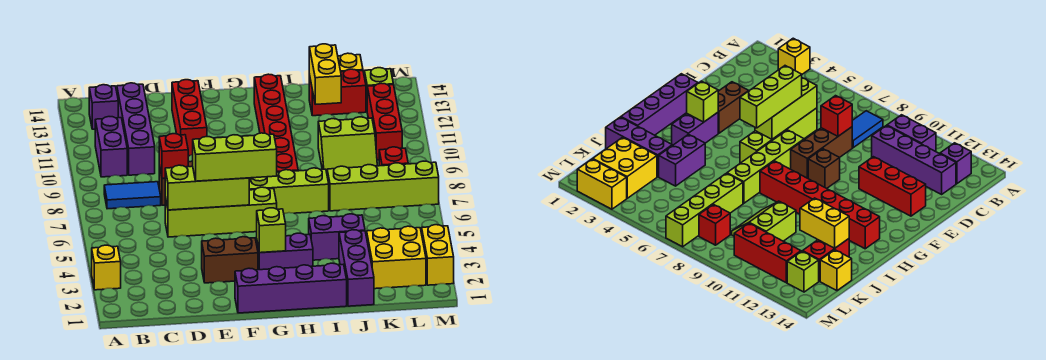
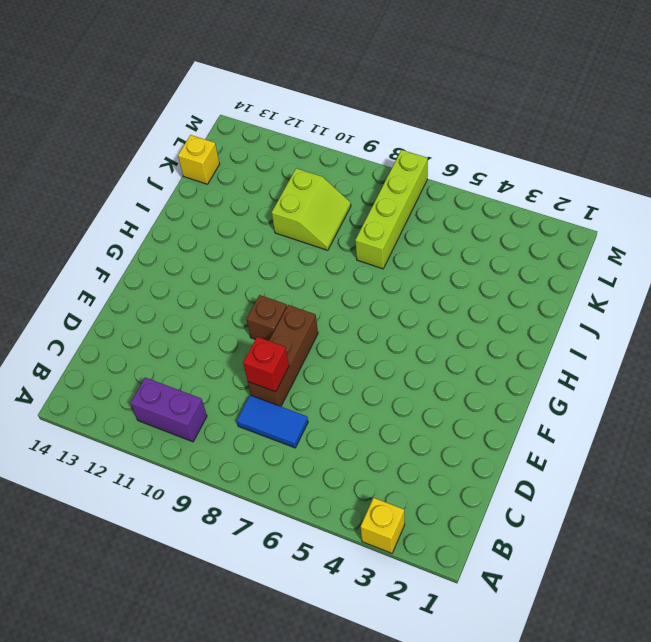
blue tile C7:C8 level 1 -> blue tile B8:C8 level 1
none -> purple brick B13 level 1
none -> purple brick C10:C13 level 1
none -> lime brick D6:G6 level 1
none -> brown brick E3:F3 level 1

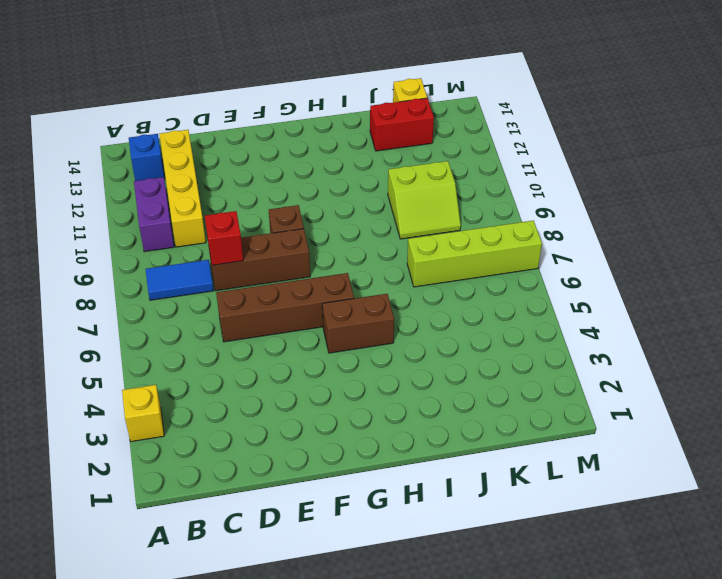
blue brick B13 level 1 -> purple brick B13 level 1
yellow brick C10:C13 level 1 -> purple brick C10:C13 level 1
brown brick D6:G6 level 1 -> lime brick D6:G6 level 1
brown brick G5:H5 level 1 -> brown brick E3:F3 level 1
none -> red brick E11:E13 level 1
none -> purple brick F1:I1 level 1
none -> lime brick F7:I7 level 1
none -> purple brick G3:H3 level 1

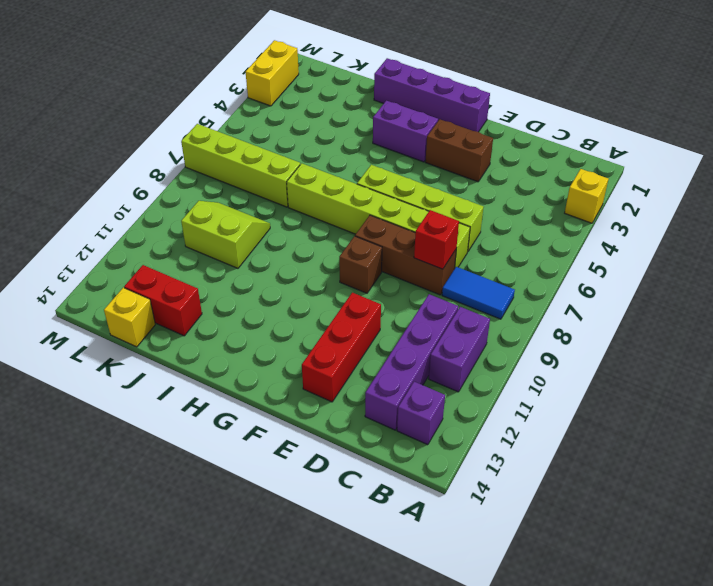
lime brick D7:I7 level 1 -> lime brick F7:I7 level 1
none -> red brick H8:H13 level 1
none -> purple brick I4:J4 level 1
none -> purple brick J1:J3 level 1
none -> yellow brick K2:L3 level 1

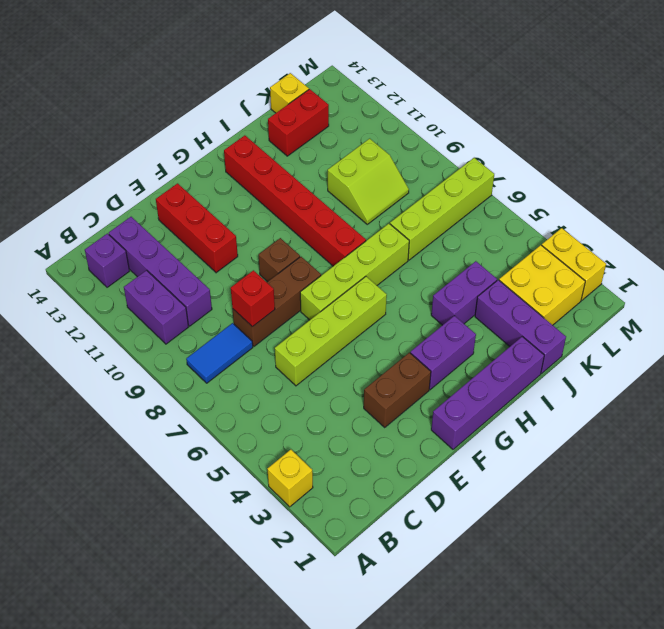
none -> red brick L8 level 1
none -> red brick L10:L12 level 1
none -> lime brick L13 level 1
none -> lime brick D6:F6 level 2

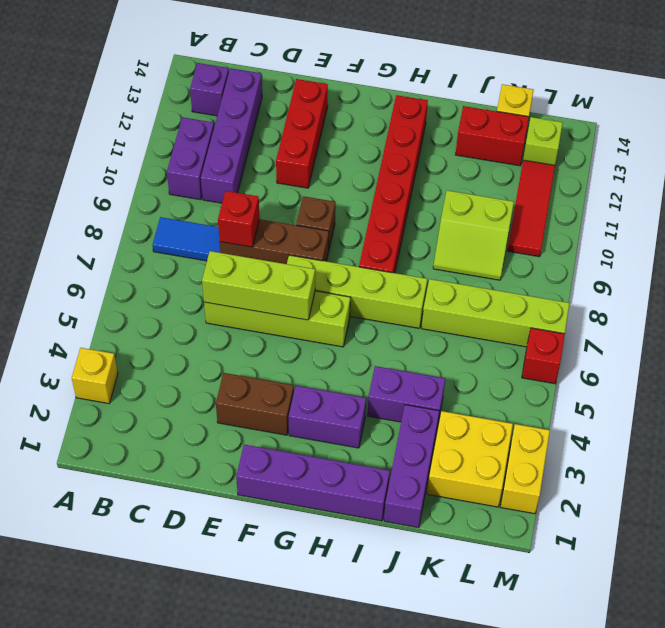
red tile L10:L12 level 1 -> red brick L10:L12 level 1
red brick M6 level 1 -> red brick L8 level 1
none -> lime brick G3 level 2
none -> yellow brick J12:J13 level 2
none -> lime brick E6:G6 level 3

